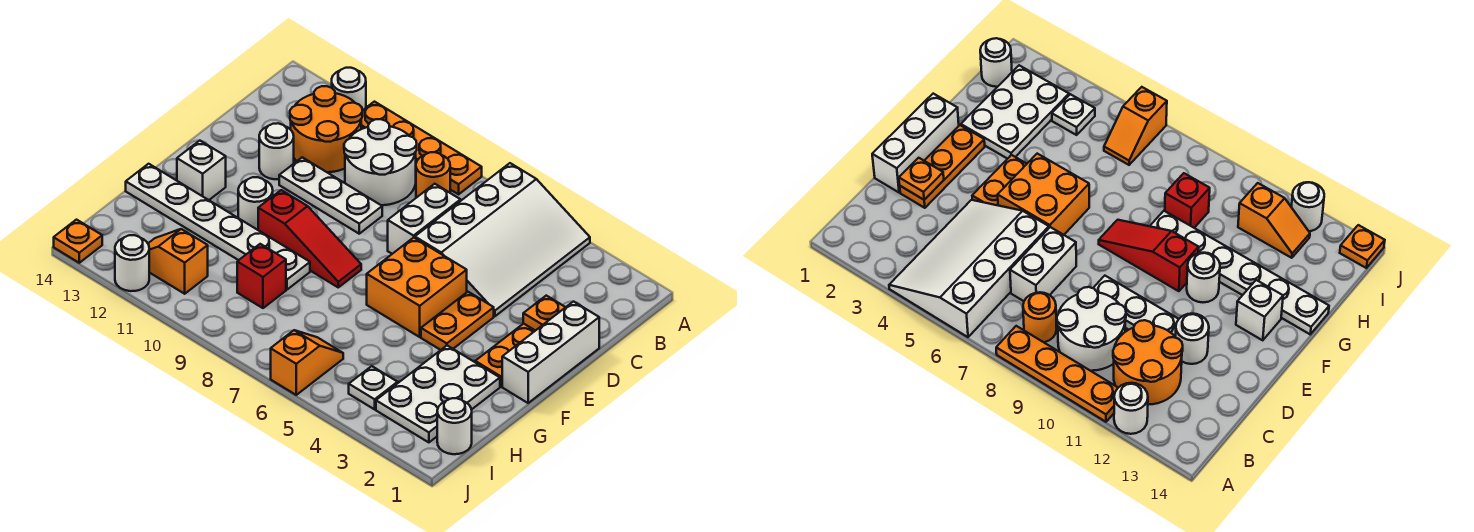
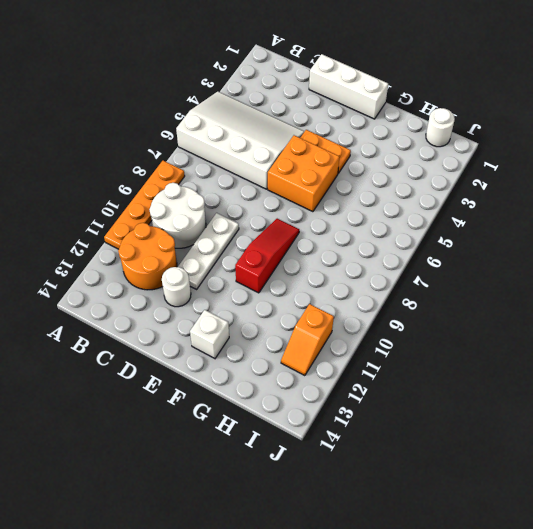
none -> white round brick A12 level 1
none -> orange round brick B8 level 1
none -> white brick C7:D7 level 1

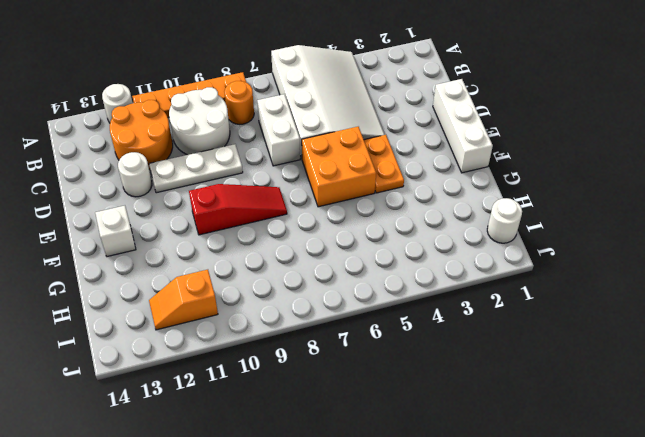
none -> orange plate D2:F2 level 1
none -> white round brick F11 level 1
none -> white plate G2:I3 level 1

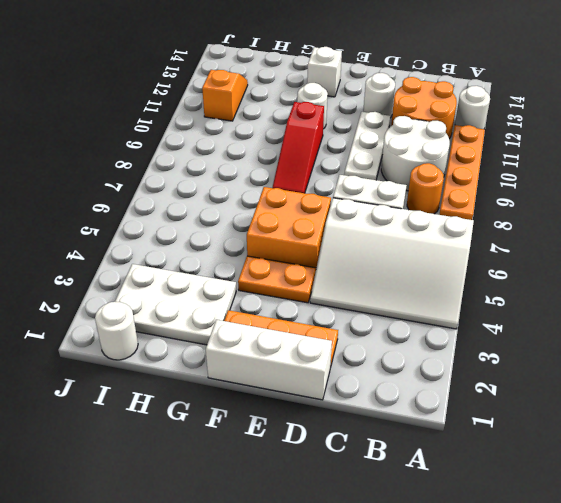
none -> white plate G9:G14 level 1
none -> red brick H9 level 1
none -> white plate I4 level 1

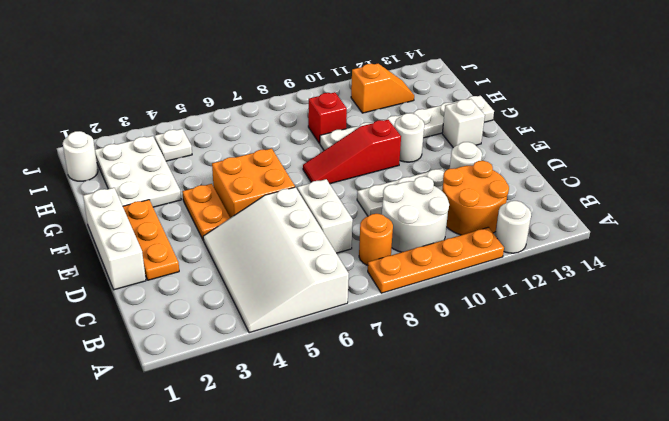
none -> orange slope I6:J6 level 1 top J
none -> white round brick J12 level 1
none -> orange plate J14 level 1

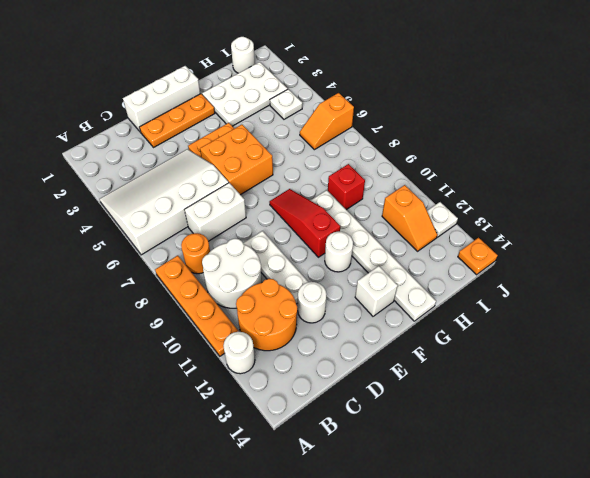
white plate J12 level 1 -> white round brick J12 level 1
none -> orange plate D2 level 2

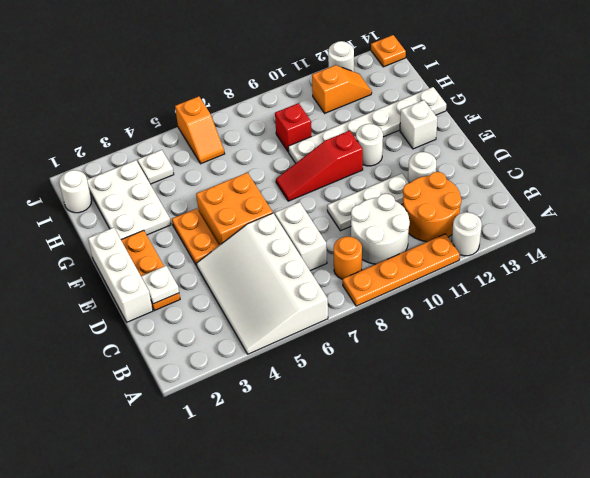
white plate D2 level 2 -> orange plate D2 level 2

